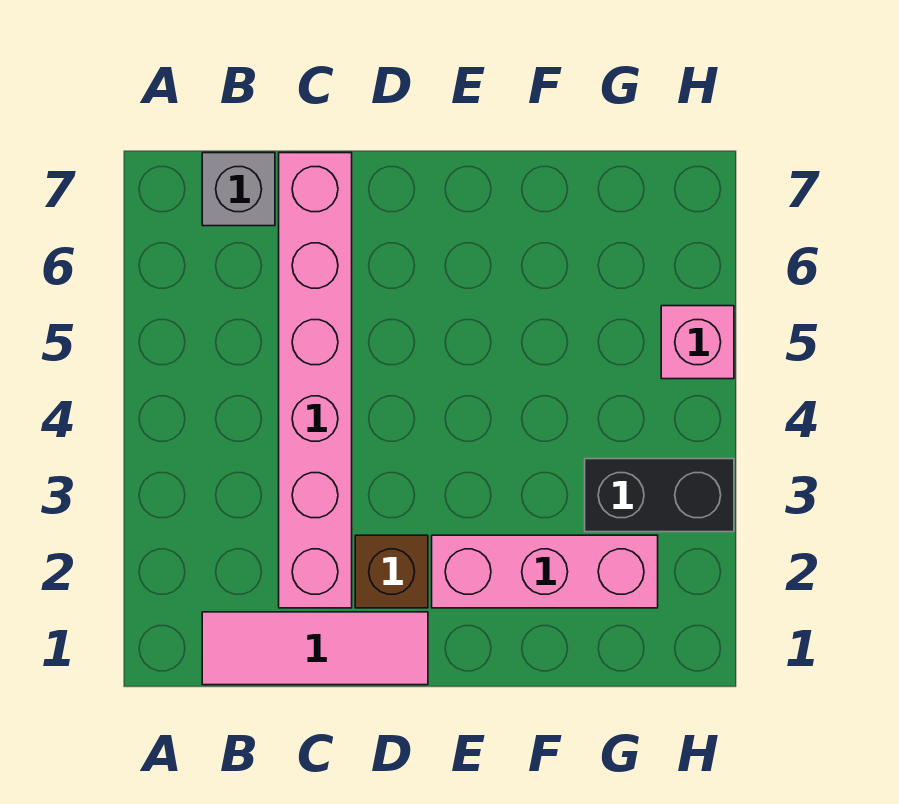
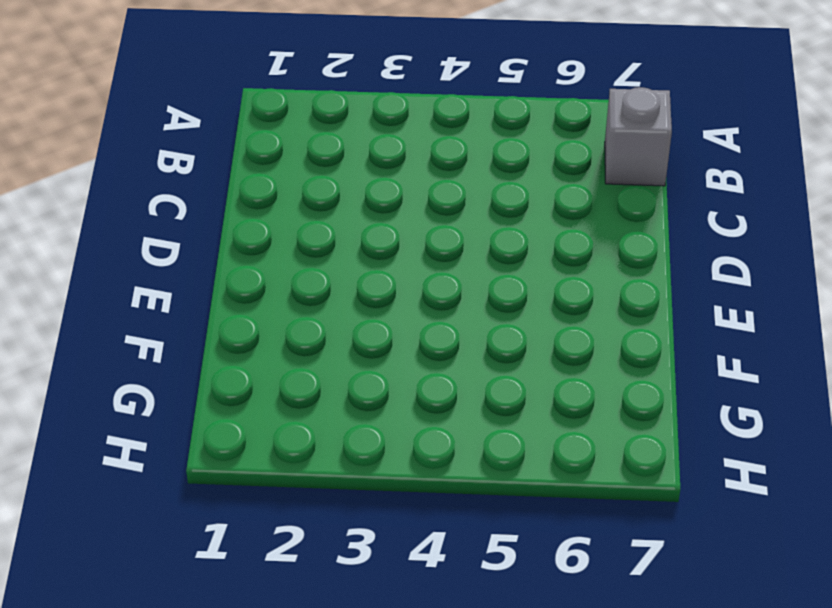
none -> pink tile B1:D1 level 1
none -> pink brick C2:C7 level 1

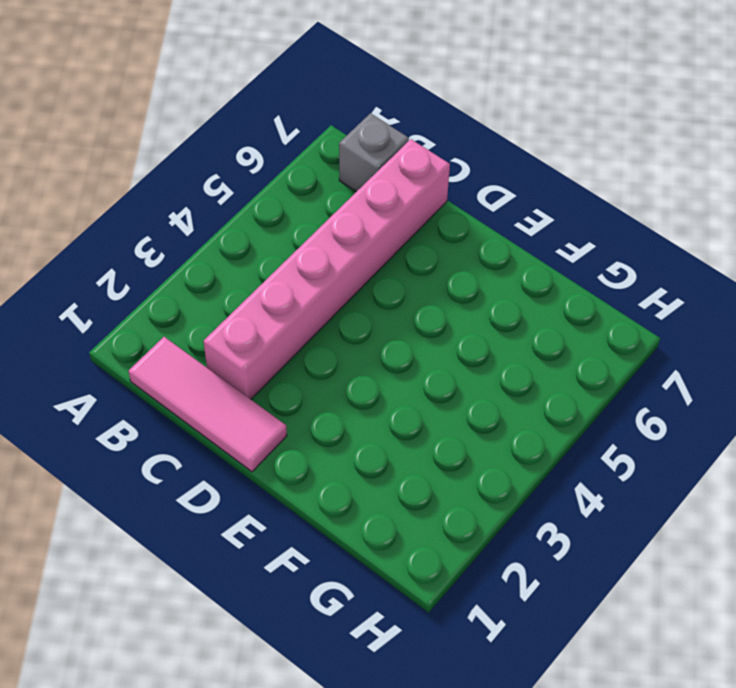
none -> brown brick D2 level 1
none -> pink brick E2:G2 level 1

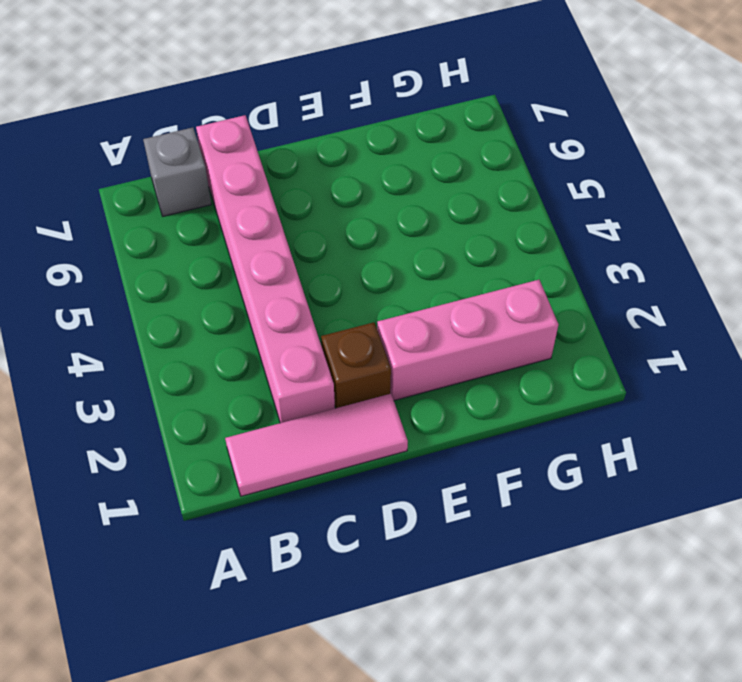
none -> black brick G3:H3 level 1
none -> pink brick H5 level 1

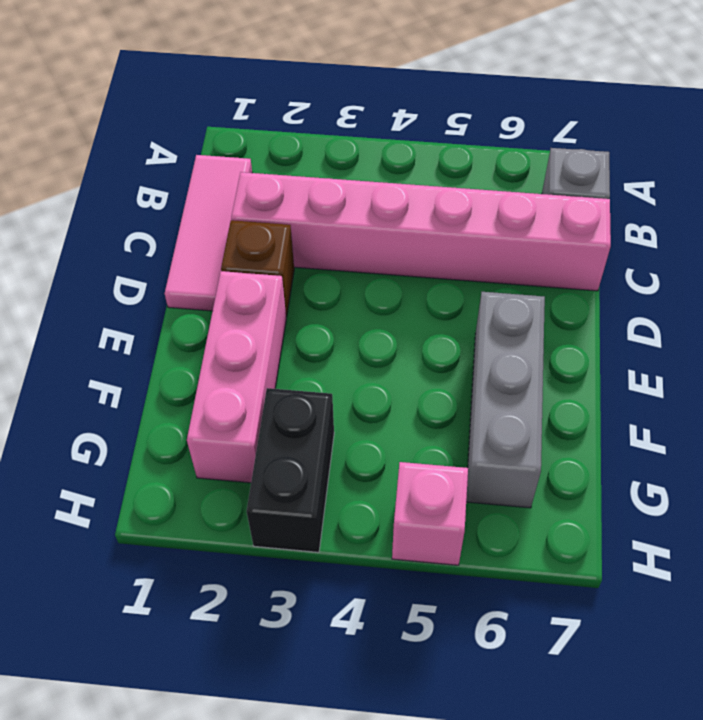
grey brick E6:G6 level 1 -> none

